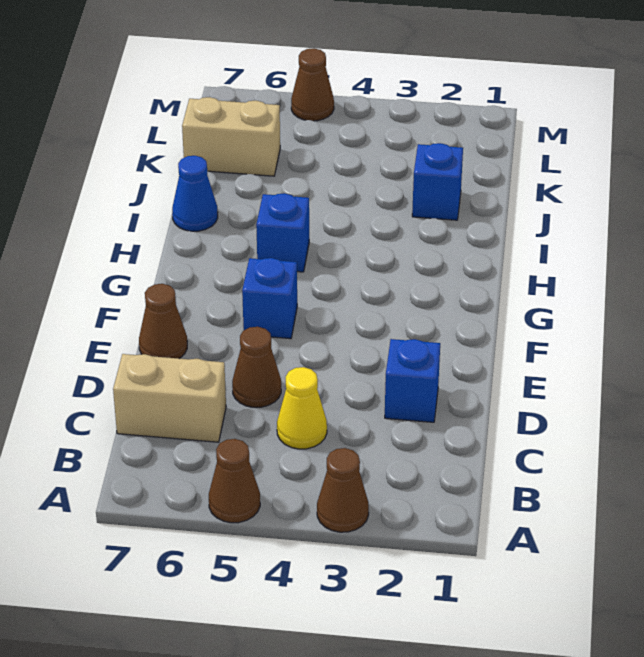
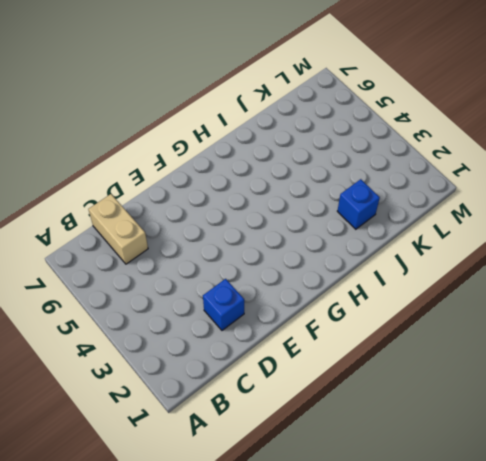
none -> brown cone A3 level 1
none -> brown cone A5 level 1
none -> yellow cone C4 level 1

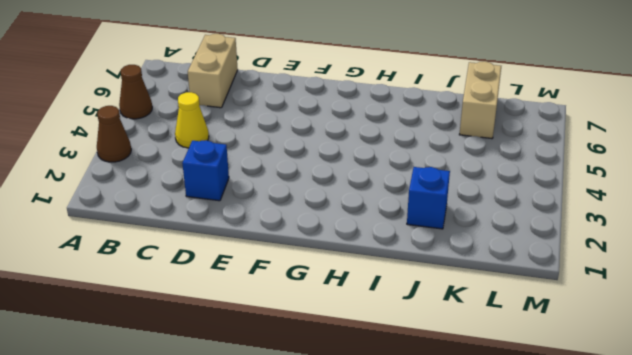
none -> brown cone D5 level 1
none -> brown cone E7 level 1
none -> blue brick F5 level 1

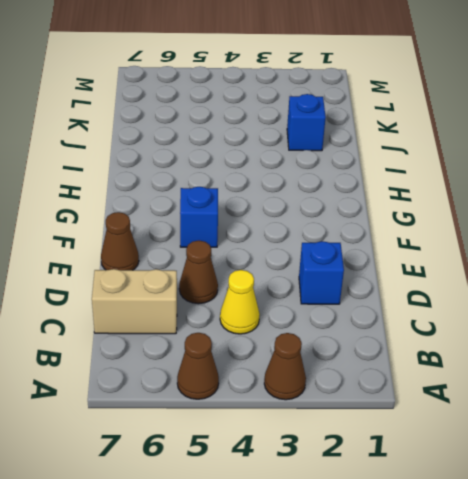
none -> blue brick H5 level 1
none -> blue cone I7 level 1
none -> tan brick K6:K7 level 1

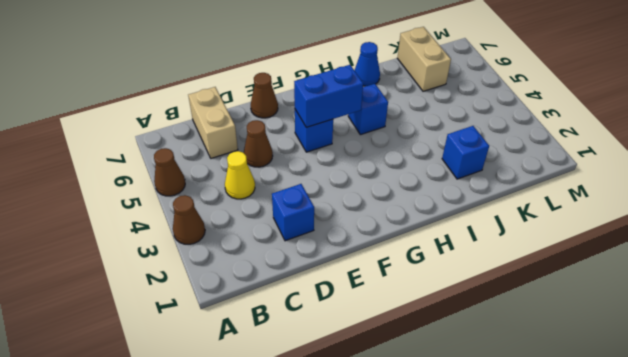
blue brick F5:G5 level 2 -> none
none -> brown cone M5 level 1

